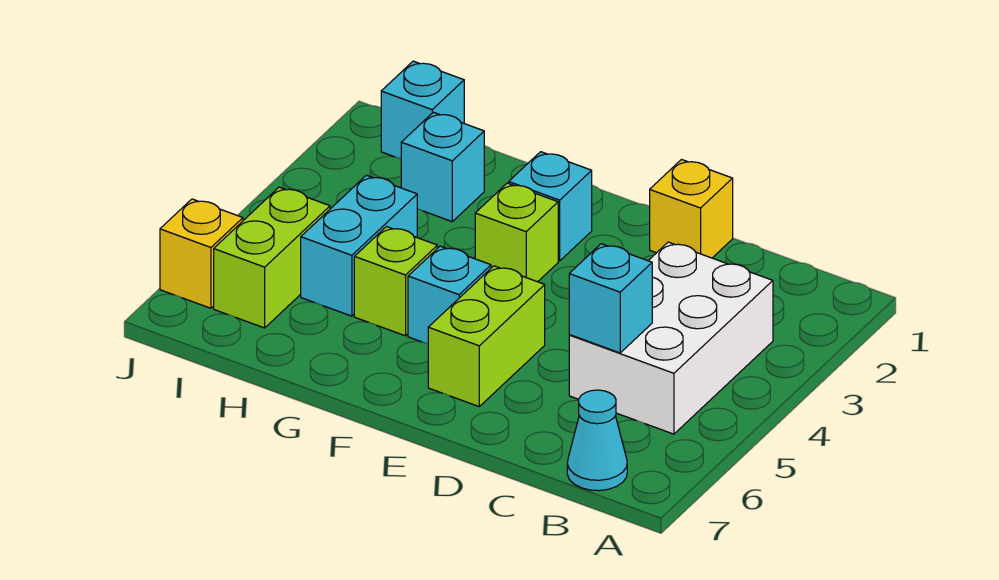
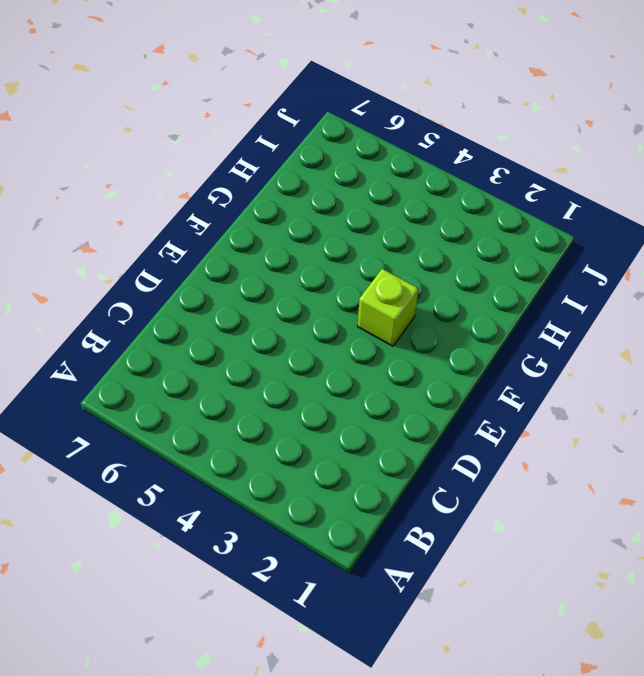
none -> white brick B3:C5 level 1
none -> cyan cone B7 level 1
none -> yellow brick D1 level 1

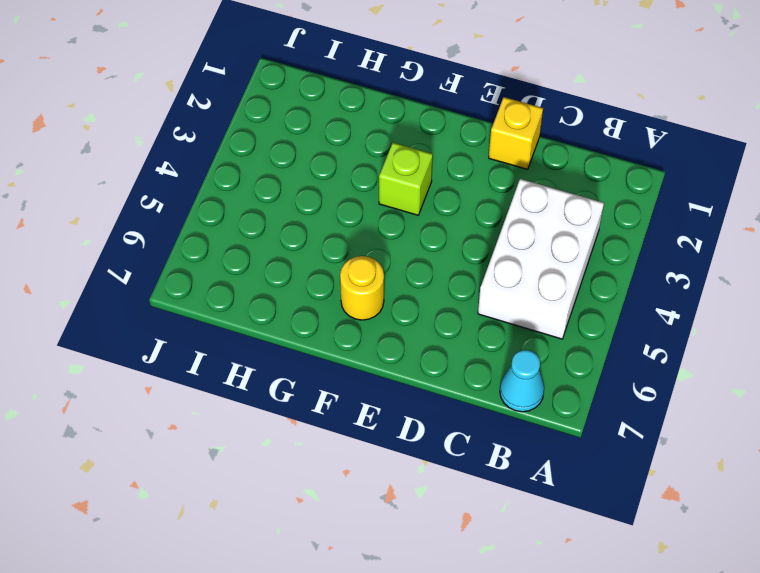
yellow round brick F6 level 1 -> none
none -> lime brick E5:E6 level 1
none -> cyan brick F2 level 1
none -> cyan brick F5 level 1

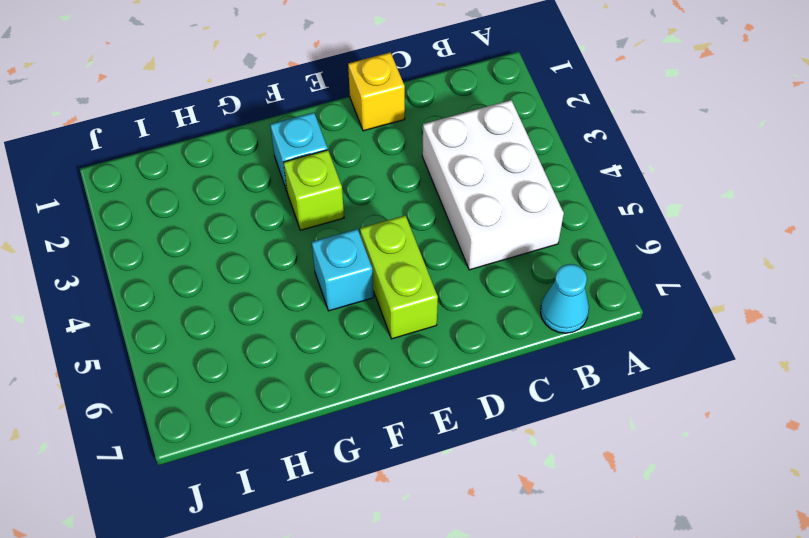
none -> lime brick G5 level 1
none -> cyan brick H2 level 1
none -> cyan brick H4:H5 level 1

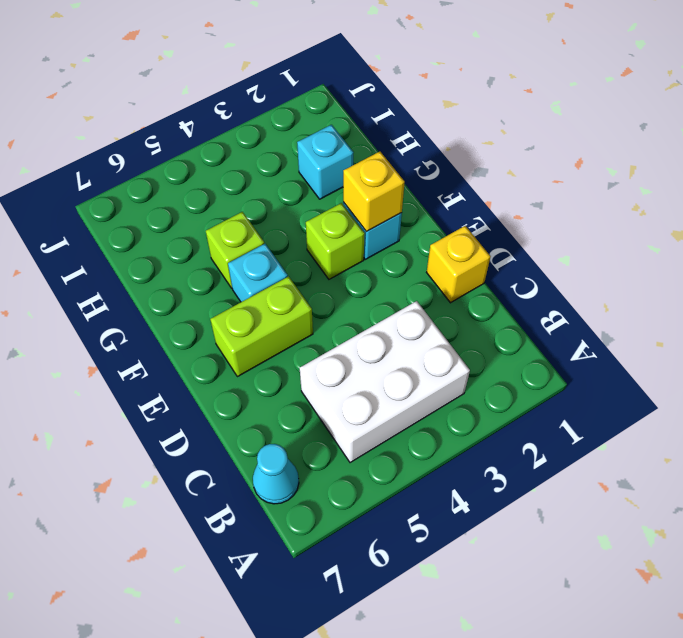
yellow brick F2 level 2 -> yellow brick J6 level 1
none -> cyan brick H4:H5 level 1
none -> cyan brick I1 level 1
none -> lime brick I5:I6 level 1

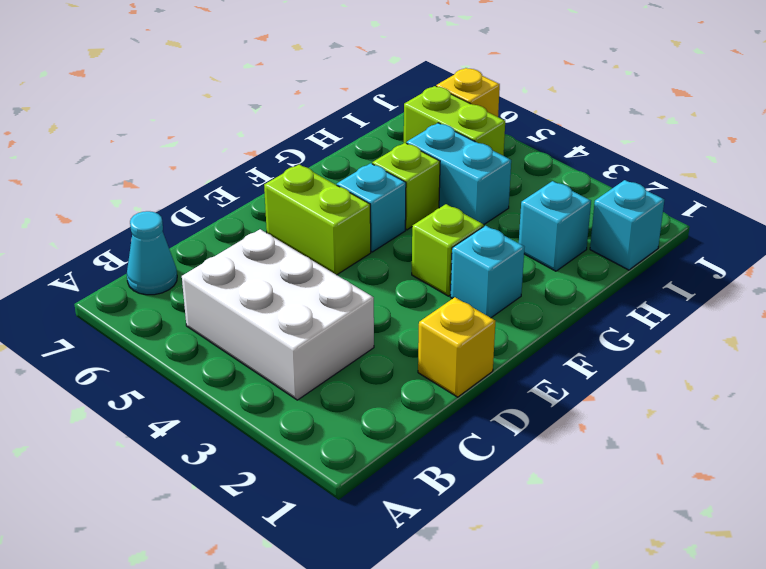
none -> cyan brick C5 level 2

